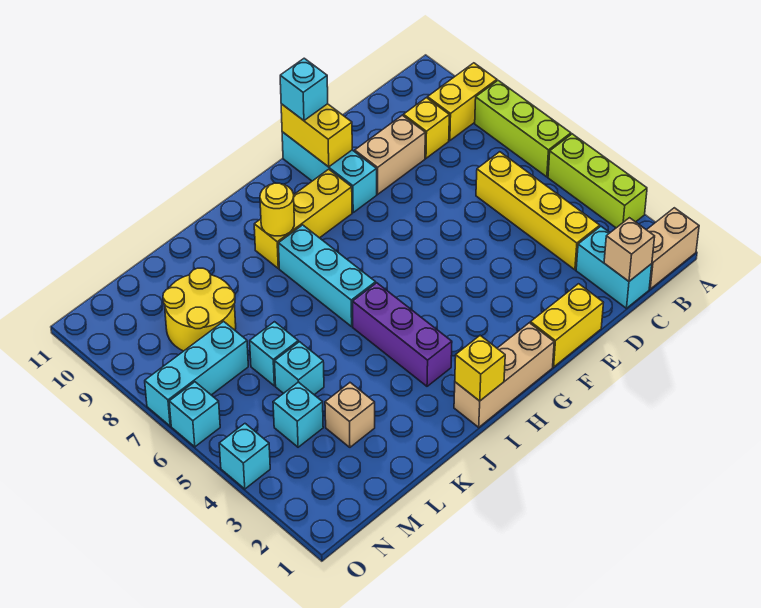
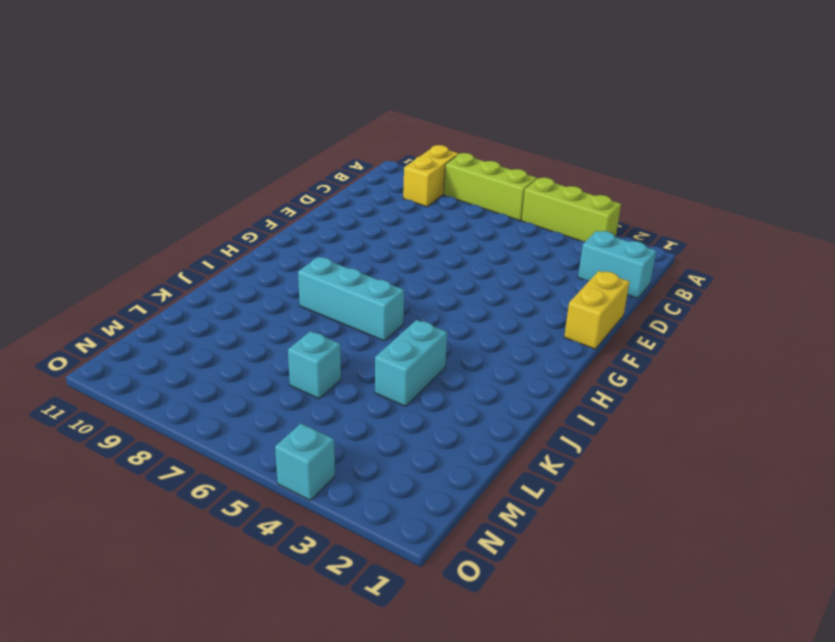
cyan brick J4:K4 level 1 -> none
none -> tan brick A1:B1 level 1
none -> yellow brick C3:C6 level 1
none -> yellow brick C9 level 1

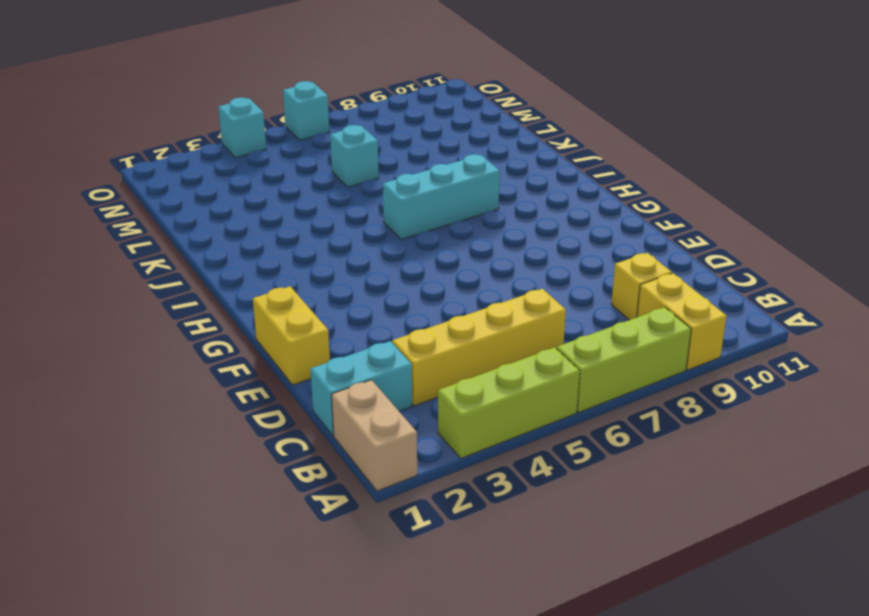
none -> tan brick D9:E9 level 1
none -> cyan brick F9:F11 level 1
none -> tan brick G1:I1 level 1

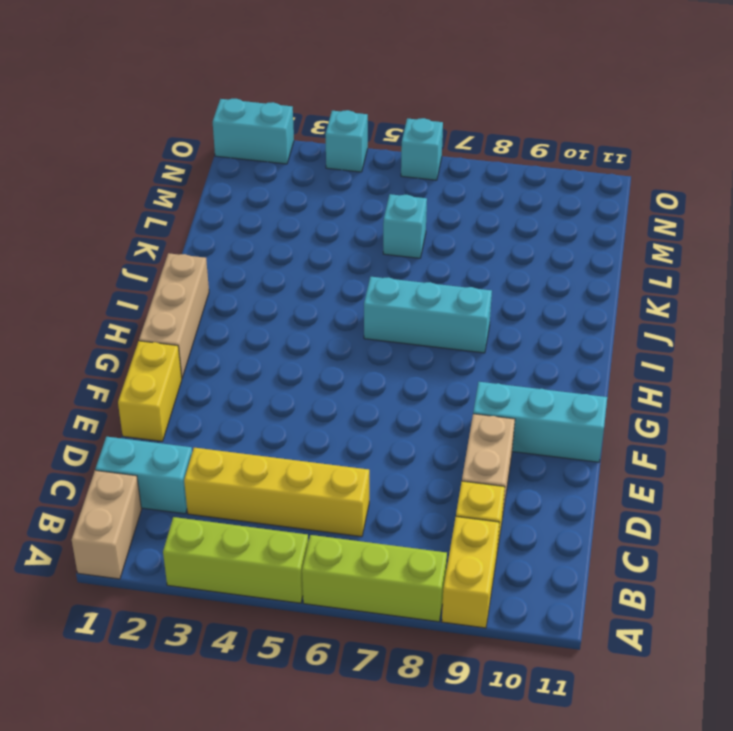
cyan brick O1:O2 level 1 -> none
none -> yellow brick G9:I9 level 1
none -> purple brick I3:I5 level 1
none -> tan brick L3 level 1

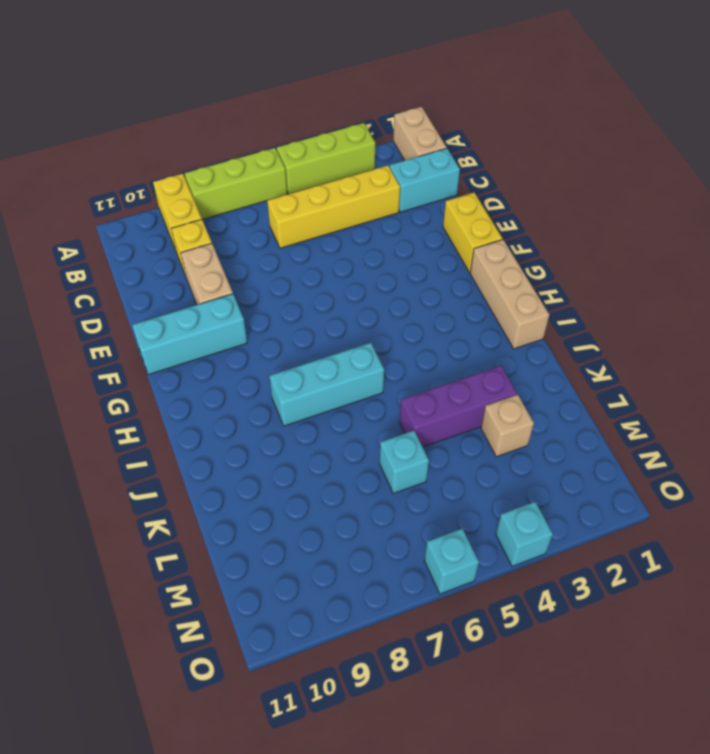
purple brick K3:K5 level 1 -> purple brick I3:I5 level 1
none -> yellow brick G9:I9 level 1
none -> cyan brick L5 level 1
none -> yellow round brick L8:M9 level 1

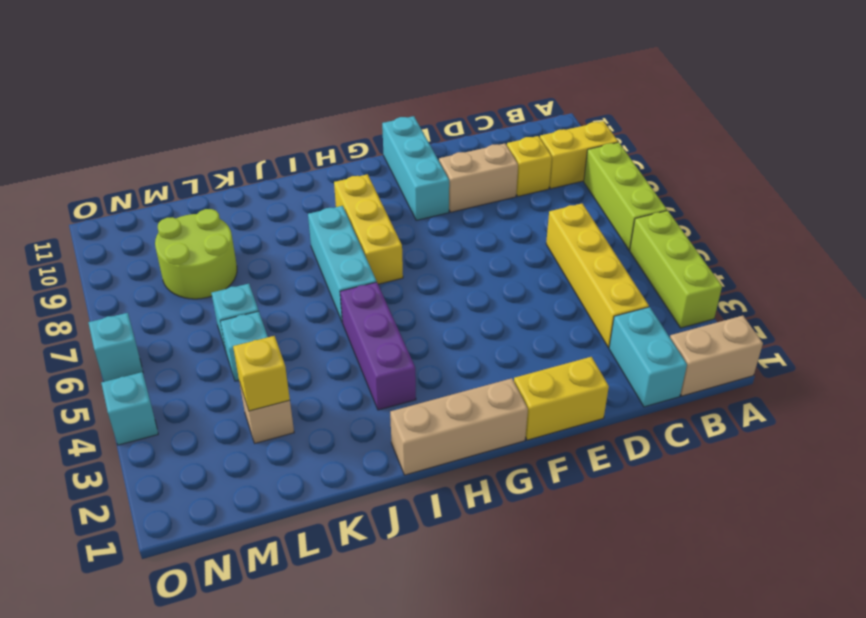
yellow brick H7:H9 level 1 -> yellow brick G9:I9 level 1
yellow brick L3 level 2 -> yellow brick I1 level 2
lime round brick L8:M9 level 1 -> yellow round brick L8:M9 level 1
none -> cyan brick M4 level 1
none -> cyan brick M7:O7 level 1
none -> tan brick C1 level 2

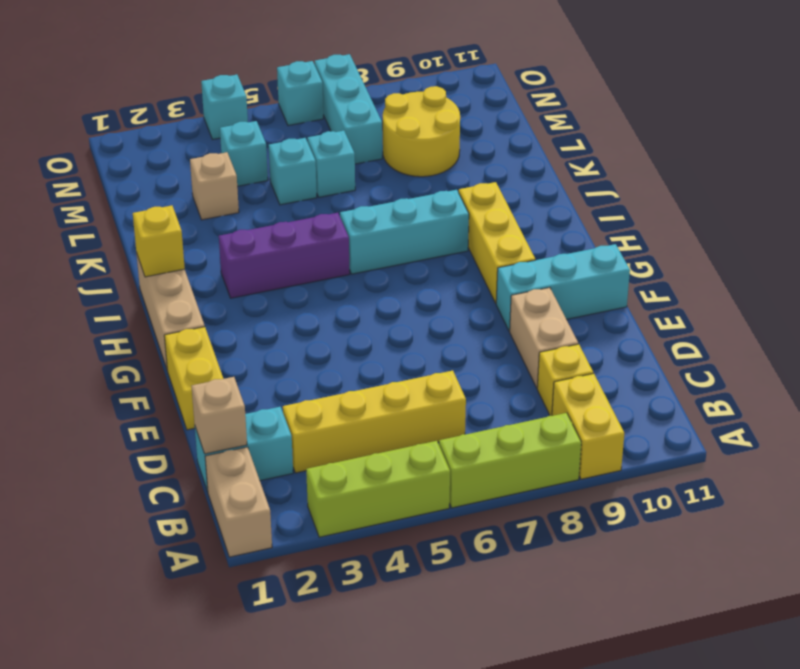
none -> yellow brick F10:F11 level 2
none -> yellow round brick I9 level 2
none -> cyan brick F11 level 3

